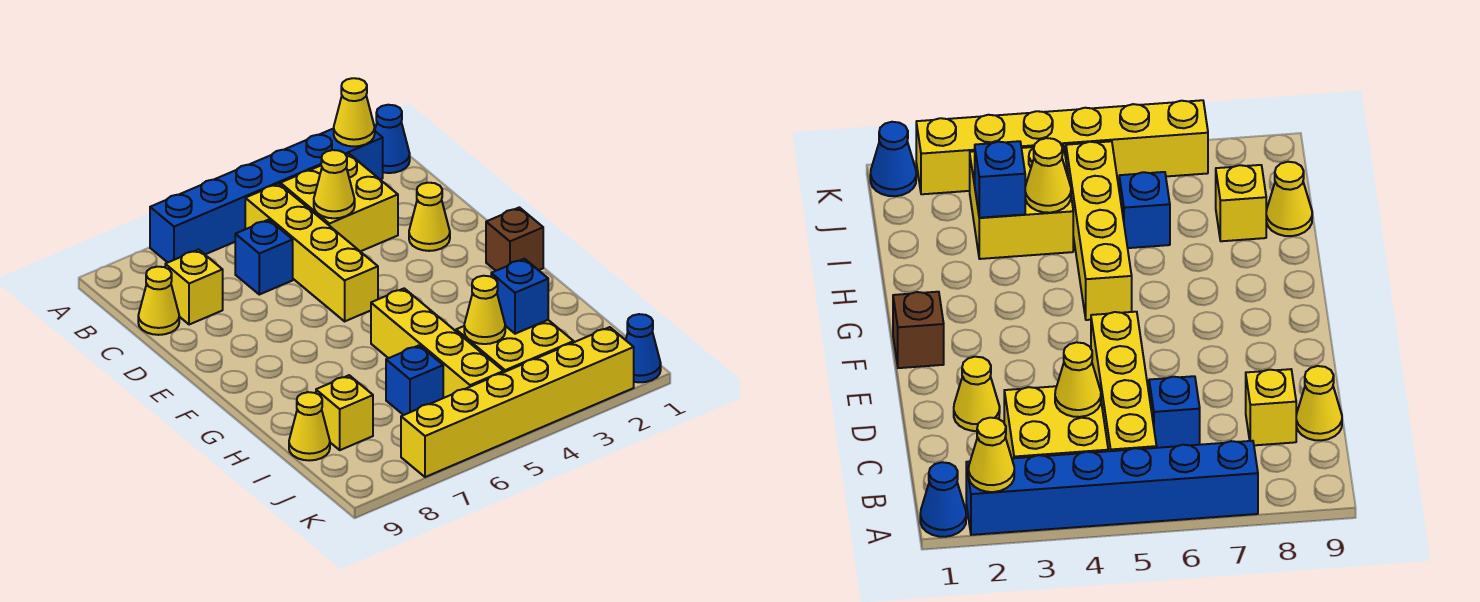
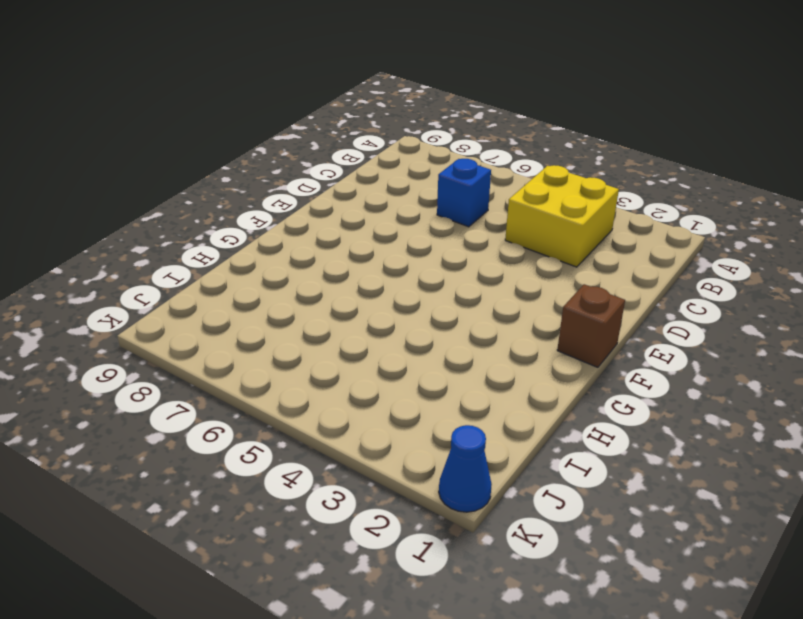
none -> blue cone A1 level 1
none -> blue brick A2:A7 level 1
none -> yellow brick B5:E5 level 1

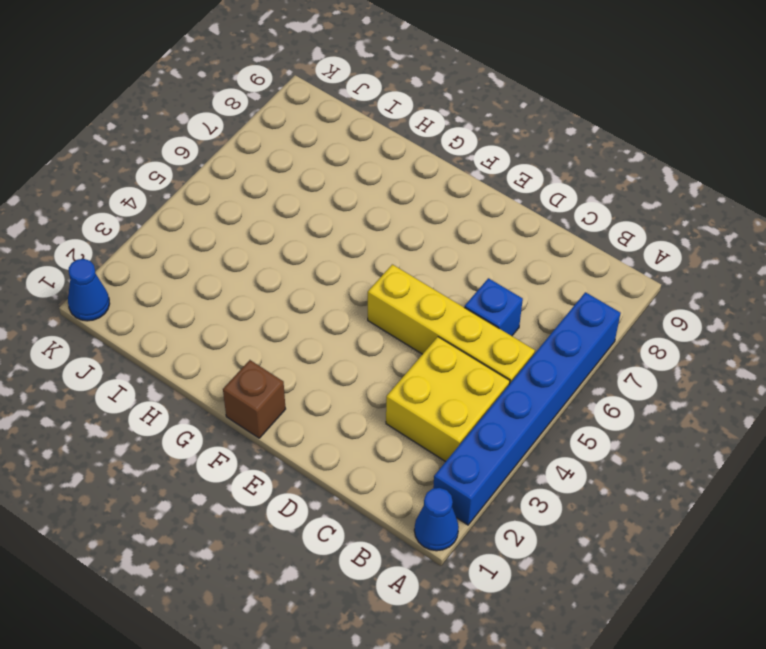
none -> yellow brick C8 level 1
none -> yellow cone C9 level 1
none -> yellow cone D2 level 1

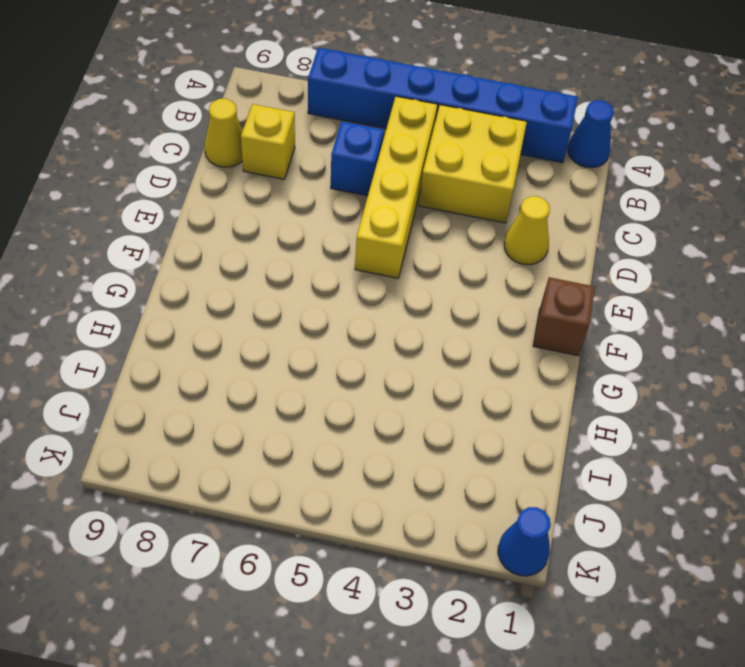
none -> yellow brick G5:J5 level 1
none -> yellow brick I3:J4 level 1
none -> blue brick I6 level 1

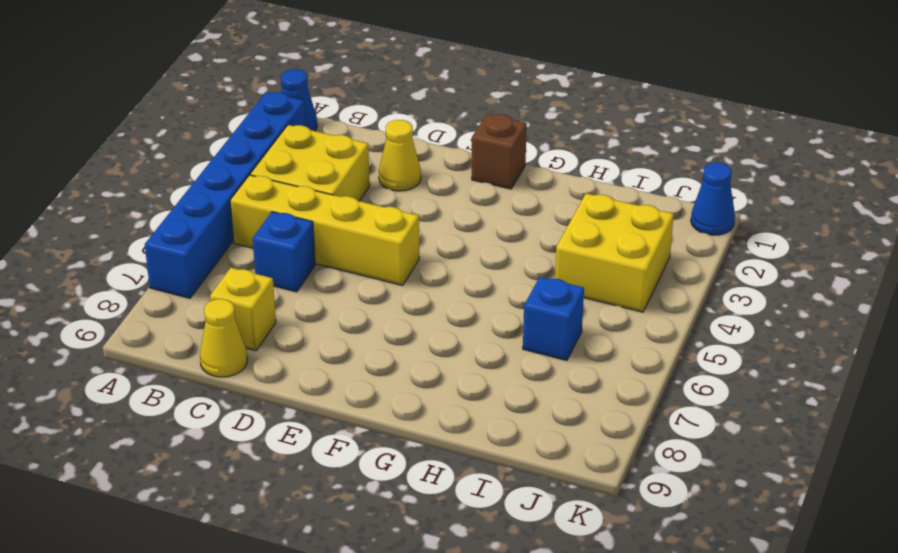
none -> yellow brick G5:J5 level 1
none -> yellow brick I8 level 1
none -> yellow cone I9 level 1

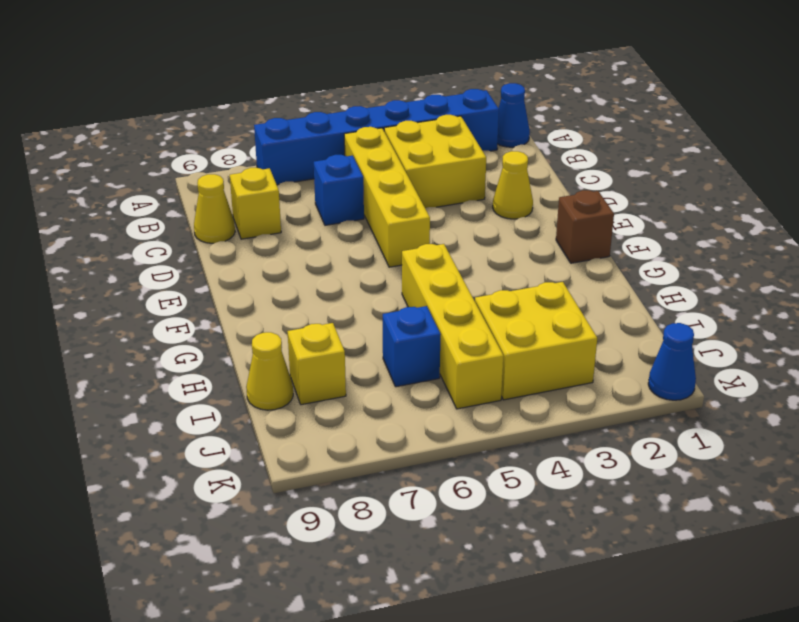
none -> yellow brick K2:K7 level 1
none -> yellow cone A2 level 2
none -> yellow cone C4 level 2

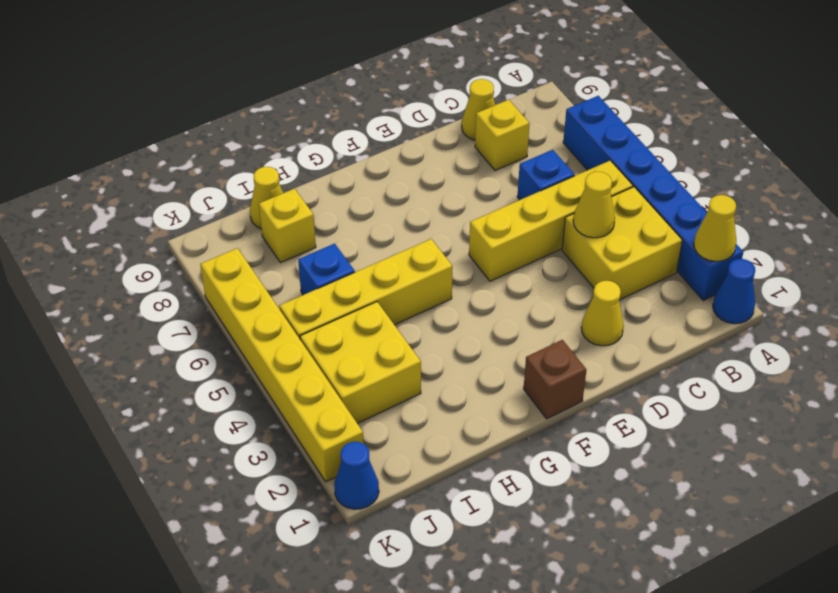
none -> blue brick I3 level 2
none -> yellow cone I4 level 2

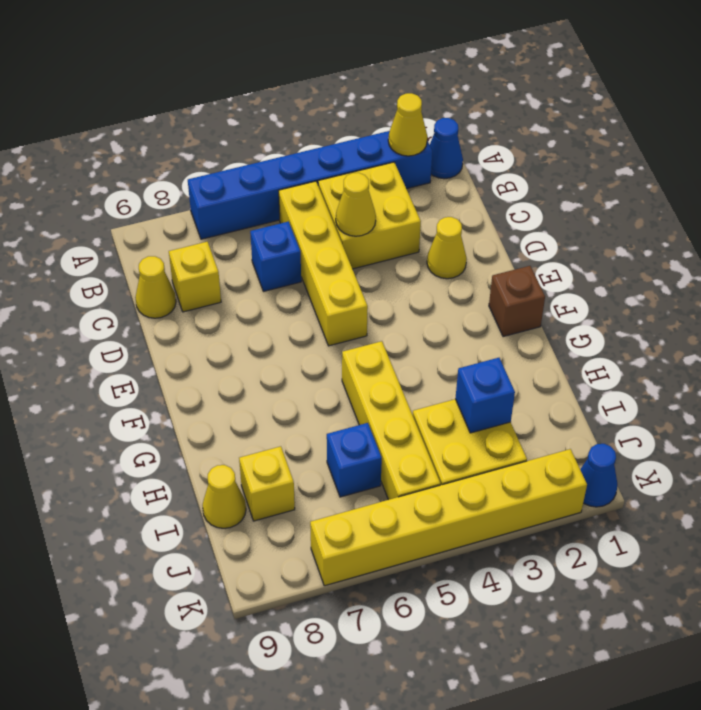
none -> yellow cone I4 level 2

